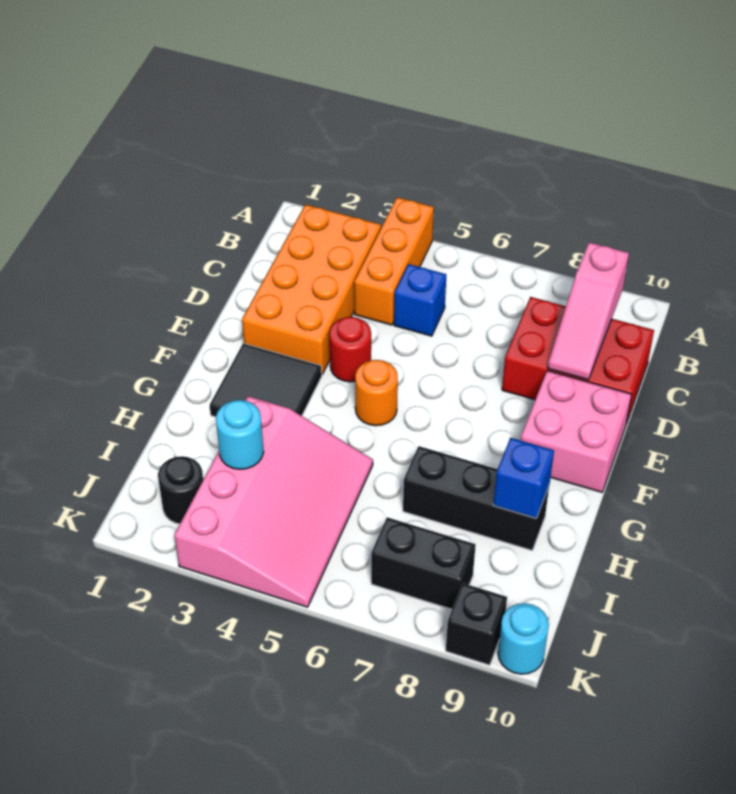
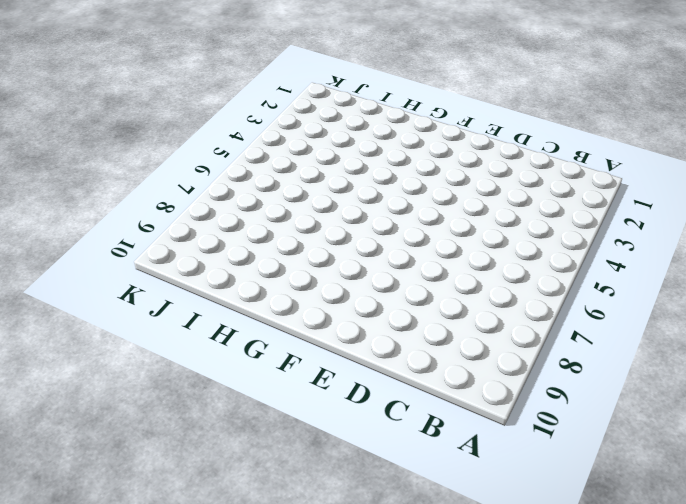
none -> orange brick A4:C4 level 1
none -> orange brick B2:E3 level 1
none -> blue brick C5 level 1

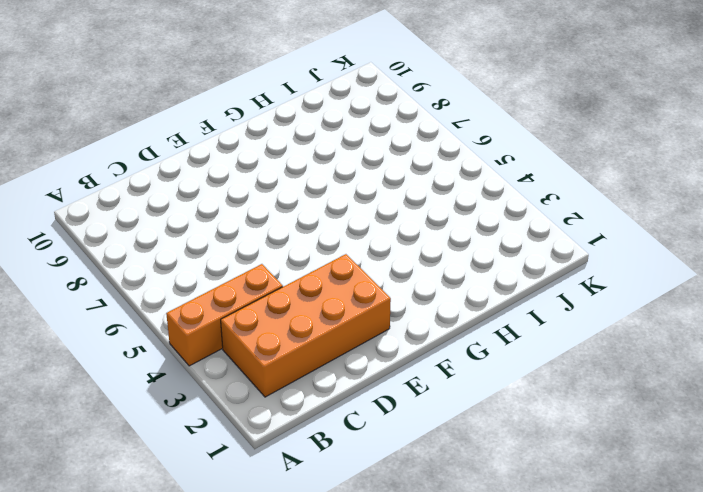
none -> blue brick C5 level 1
none -> red brick C8:D10 level 1
none -> red round brick E4 level 1

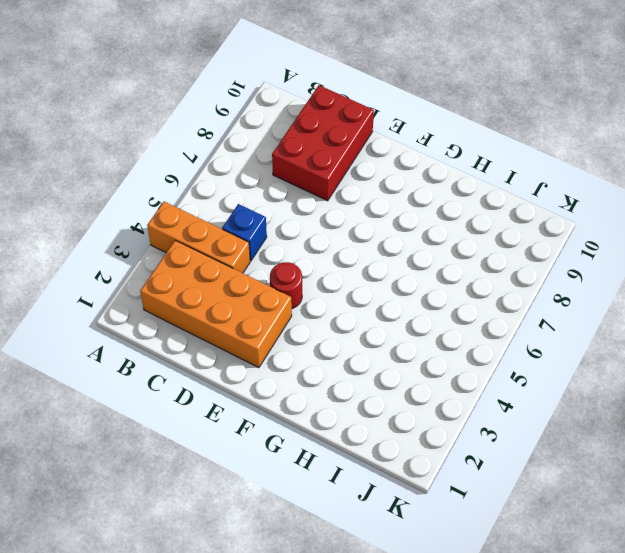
none -> pink brick E9:F10 level 1
none -> black tile F2:G3 level 1
none -> orange round brick F5 level 1

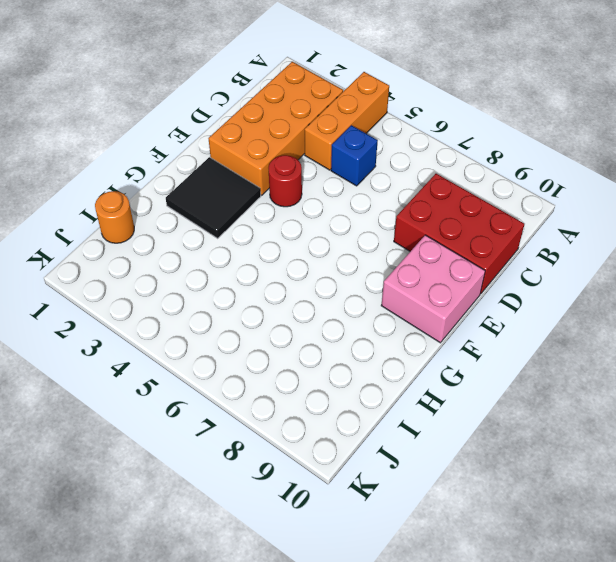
orange round brick I1 level 1 -> orange round brick F5 level 1
none -> pink slope H3:K5 level 1 top 3
none -> black brick H7:H9 level 1
none -> black round brick J2 level 1

